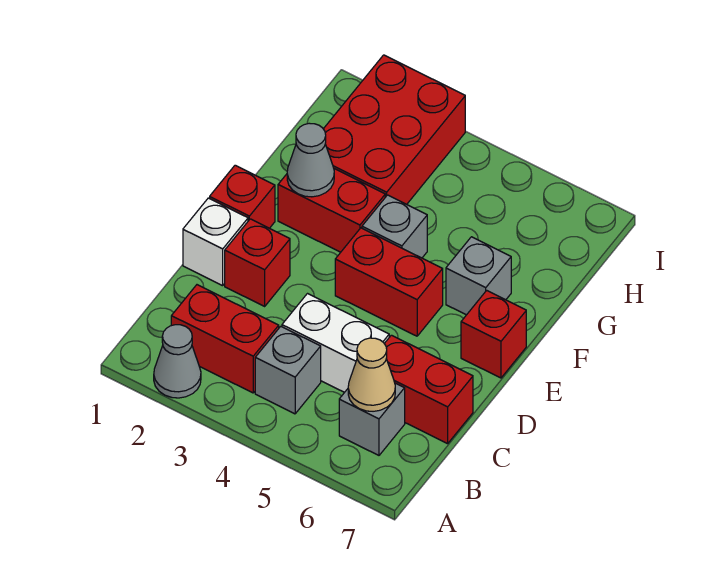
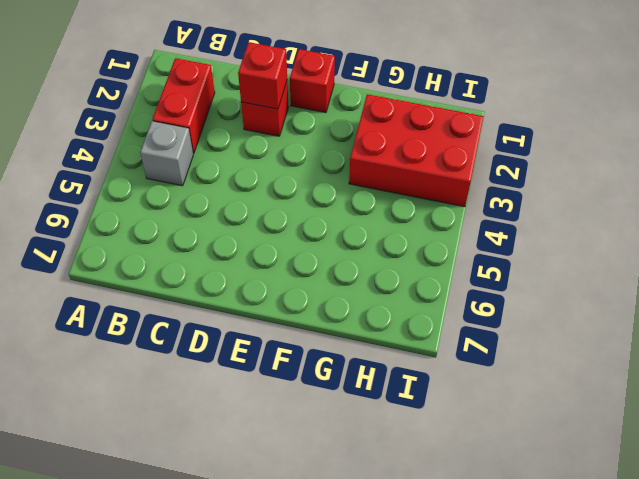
red brick D2 level 2 -> red brick E7 level 1
none -> grey cone A2 level 1
none -> grey brick B6 level 1
none -> white brick C4:C5 level 1

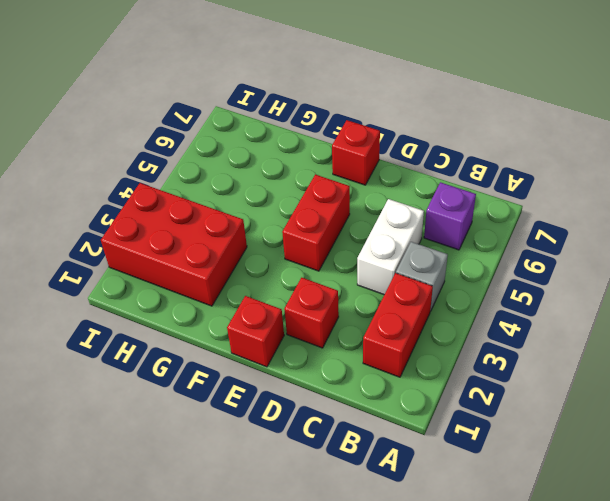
purple brick B6 level 1 -> grey brick B6 level 1
none -> grey cone A2 level 1
none -> red brick C6:C7 level 1
none -> white brick D1 level 1

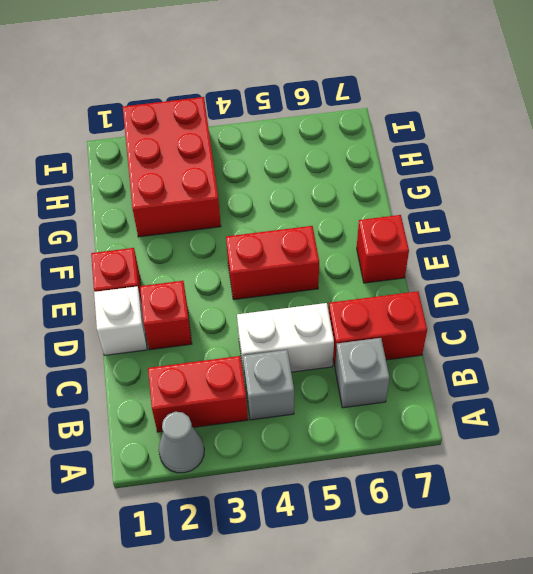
none -> red brick F2:F3 level 1
none -> grey brick F4 level 1
none -> grey brick F6 level 1

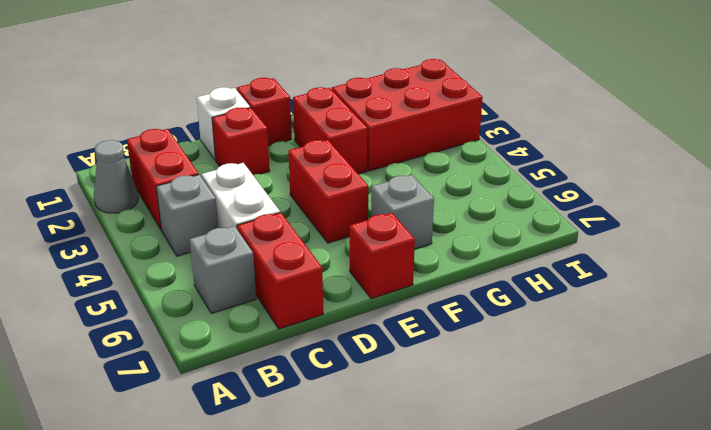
none -> grey brick F4 level 1
none -> tan cone B6 level 2
none -> grey cone F2 level 2

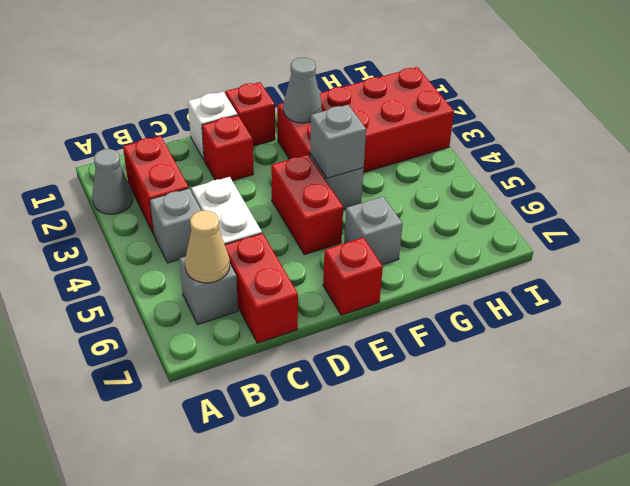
grey brick F4 level 2 -> none

